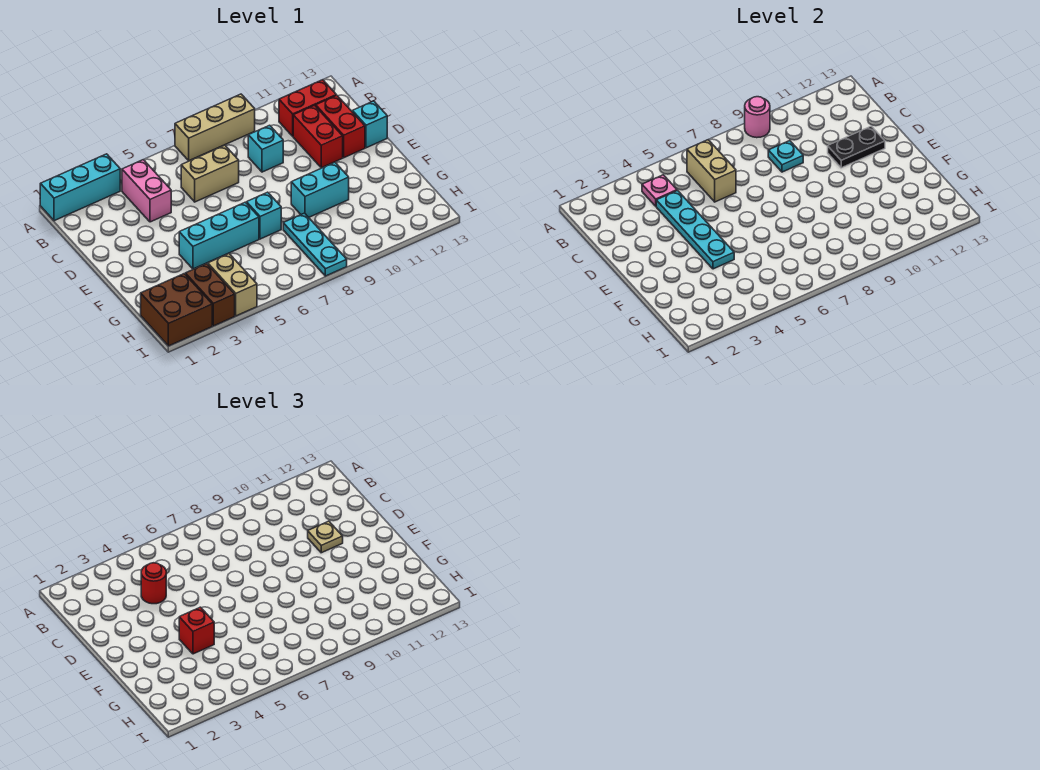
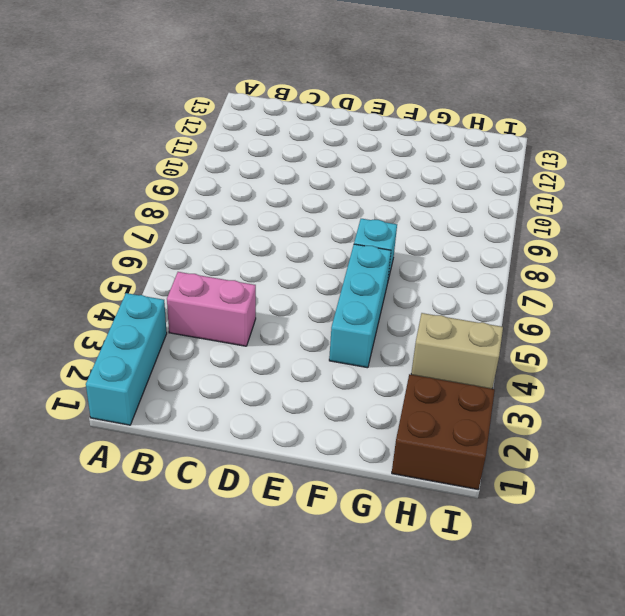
none -> tan brick A7:A9 level 1
none -> red brick B11:B12 level 1
none -> tan brick C6:C7 level 1

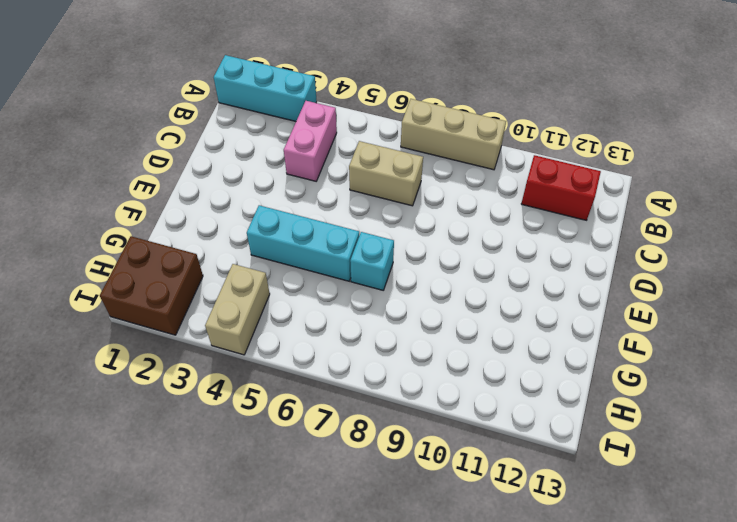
none -> cyan brick C9 level 1
none -> red brick C11:D11 level 1
none -> red brick C12:D12 level 1

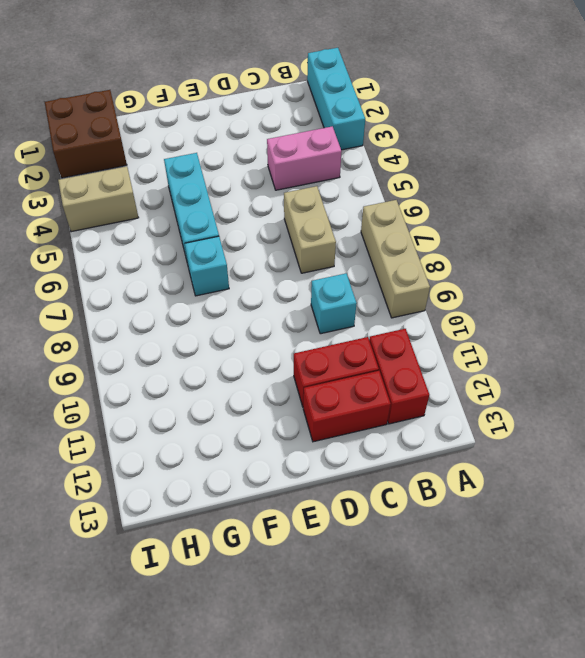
none -> cyan brick D13 level 1
none -> cyan brick F9:F10 level 1
none -> cyan plate G8:I8 level 1

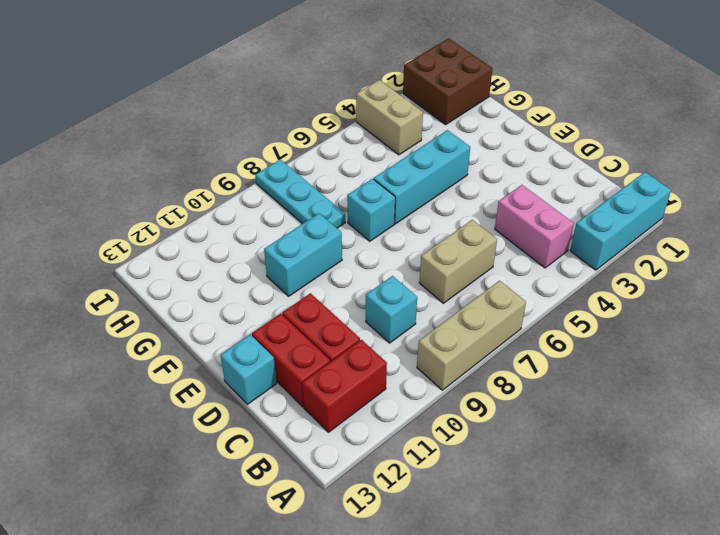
none -> brown brick H3:I3 level 1
none -> pink round brick A9 level 2
none -> pink plate B4 level 2

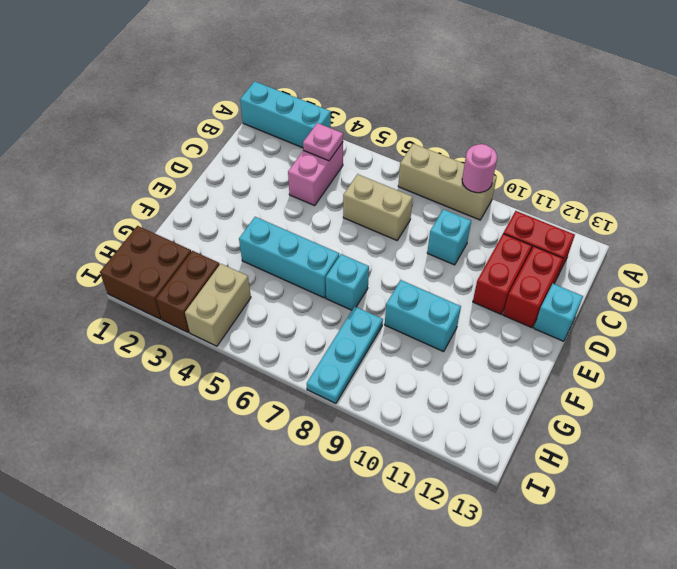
none -> tan brick B6:C6 level 2
none -> cyan plate C4:F4 level 2
none -> cyan plate C9 level 2

